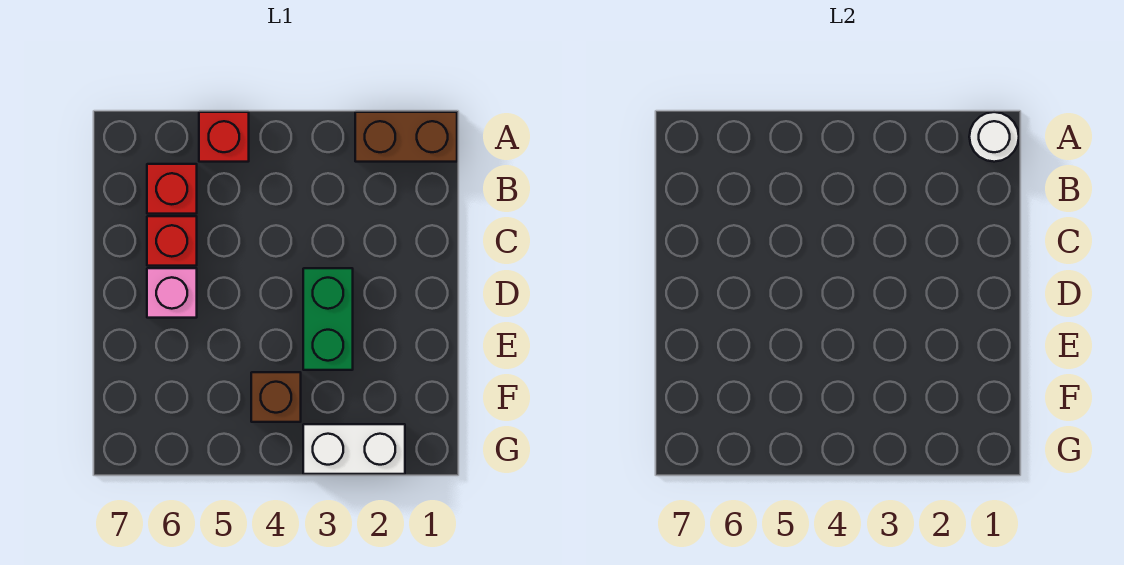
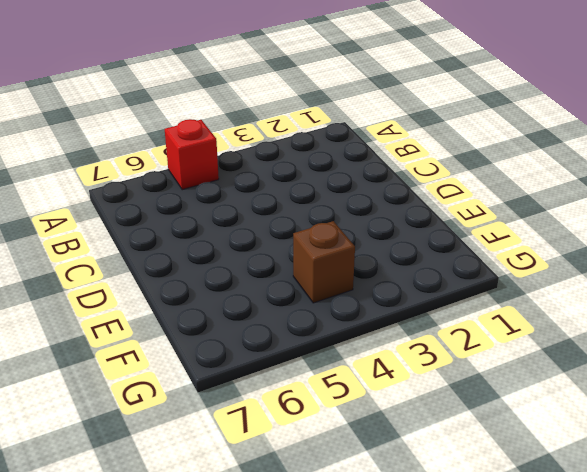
none -> brown brick A1:A2 level 1
none -> red brick B6 level 1

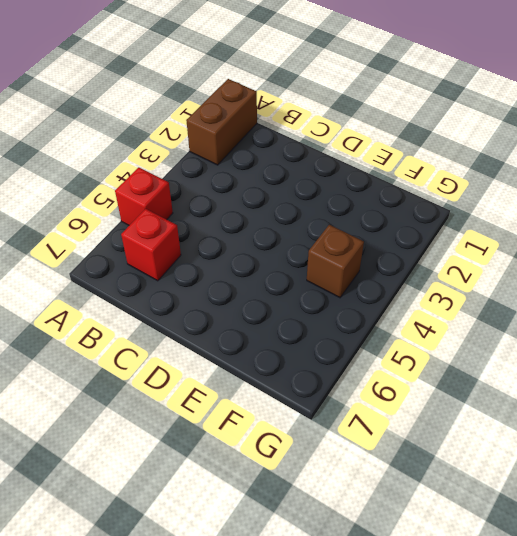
none -> red brick C6 level 1
none -> green brick D3:E3 level 1

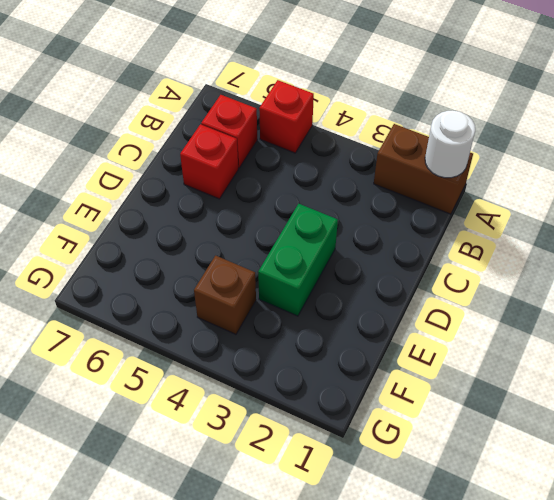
none -> pink brick D6 level 1
none -> white brick G2:G3 level 1

